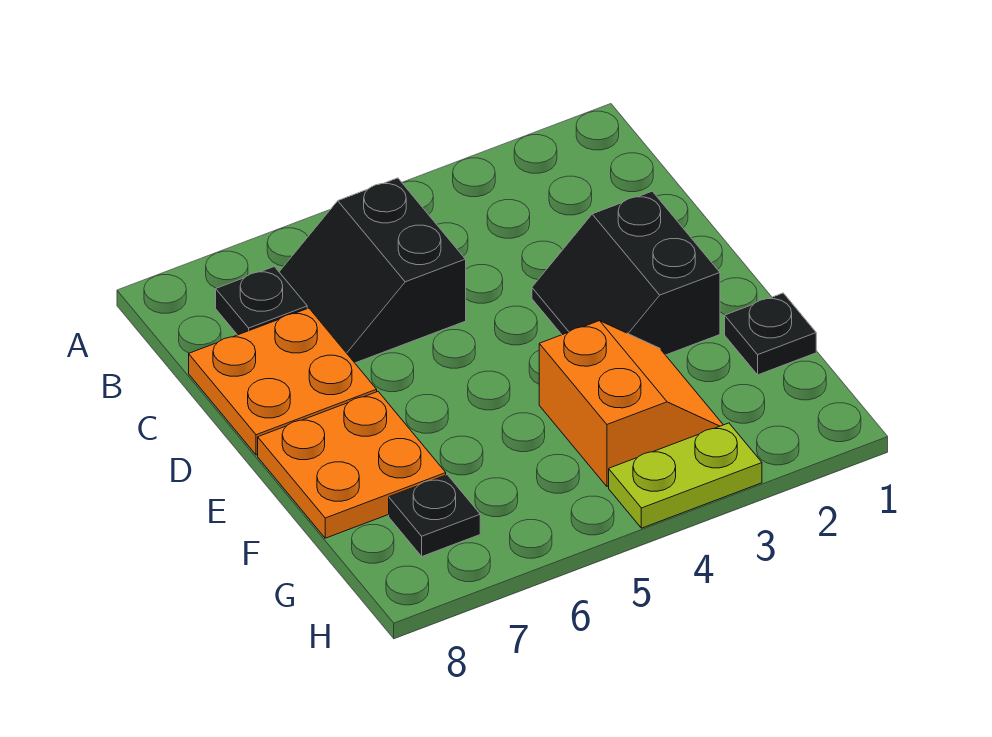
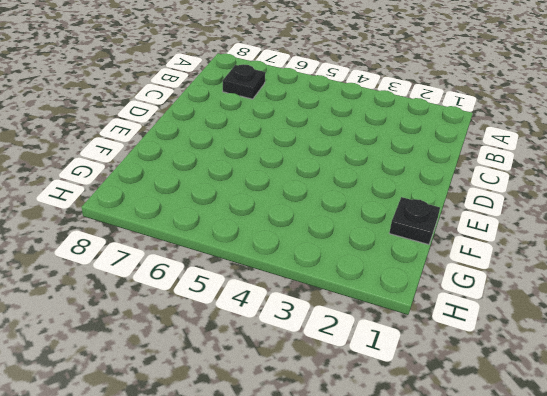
none -> black slope B5:C6 level 1 top 5
none -> orange plate C7:D8 level 1

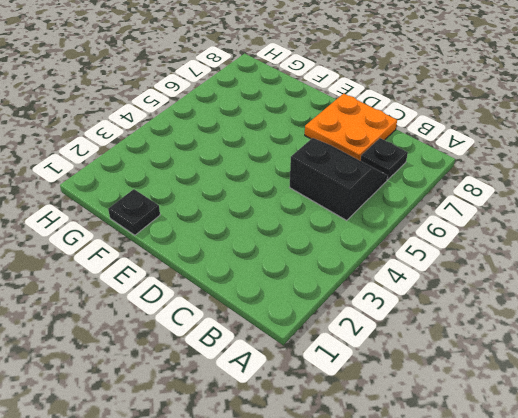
none -> black slope D2:E3 level 1 top 2
none -> orange plate E7:F8 level 1

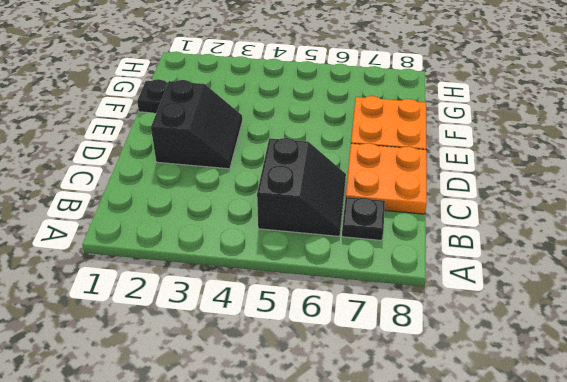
none -> orange slope F3:G4 level 1 top 4
none -> black plate G7 level 1

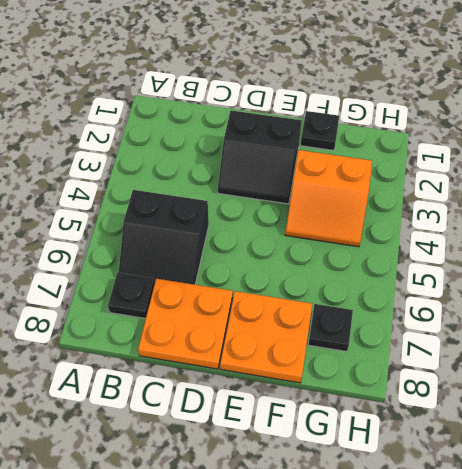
orange slope F3:G4 level 1 top 3 -> orange slope F3:G4 level 1 top 4
none -> lime plate H3:H4 level 1

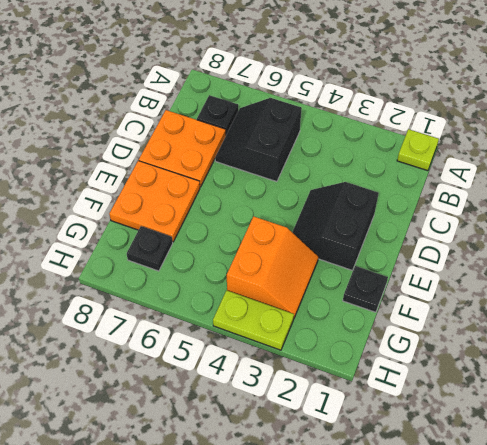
lime plate A1 level 1 -> none

